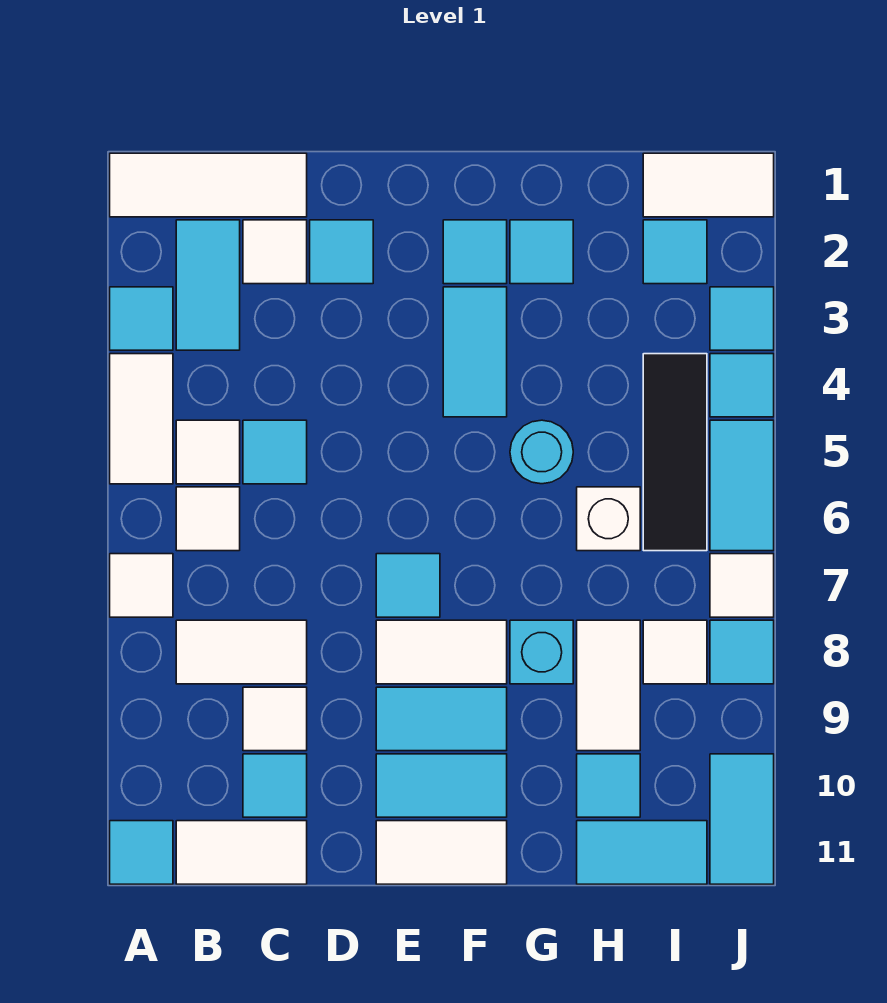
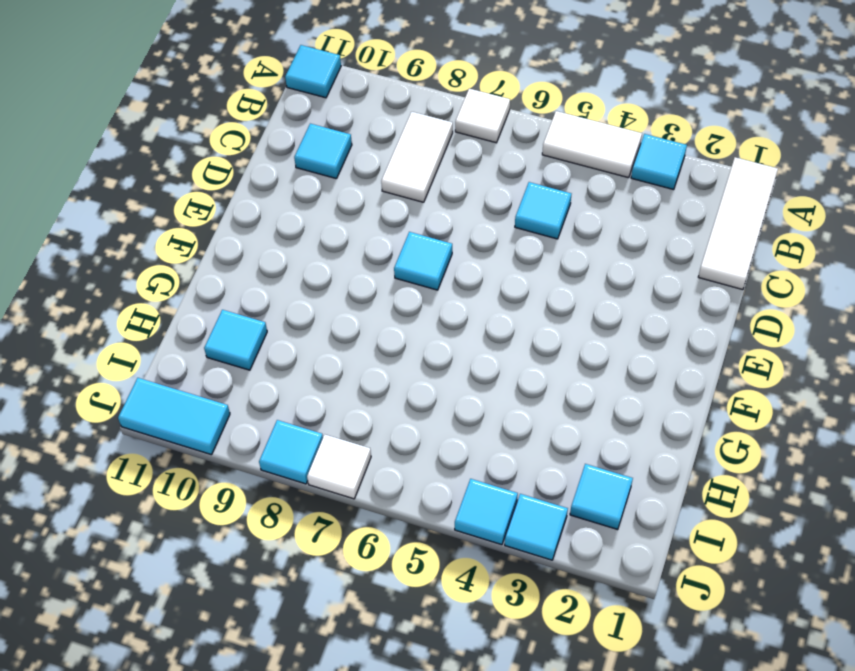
none -> cyan tile B2:B3 level 1
none -> white tile B5 level 1
none -> white tile B6 level 1
none -> white tile B11:C11 level 1

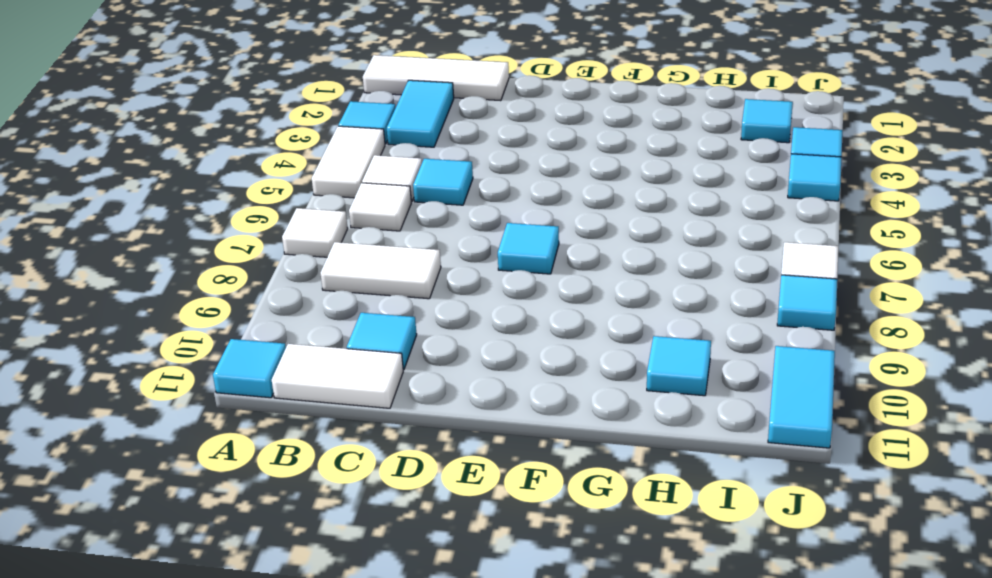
none -> white tile C2 level 1
none -> white tile C9 level 1
none -> cyan tile D2 level 1
none -> white tile E8:F8 level 1

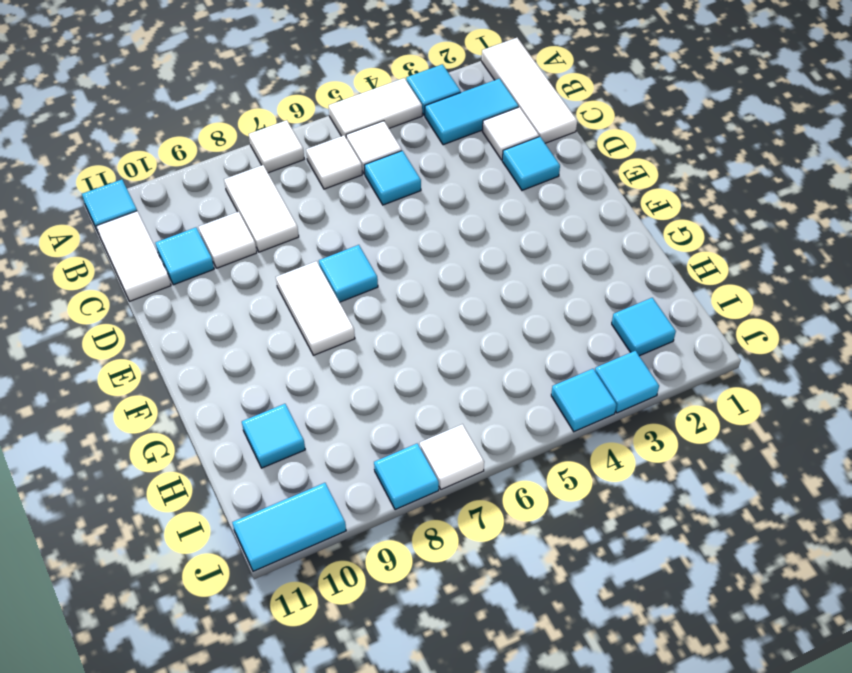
none -> cyan tile E9:F9 level 1
none -> cyan tile E10:F10 level 1
none -> white tile E11:F11 level 1
none -> cyan tile F2 level 1

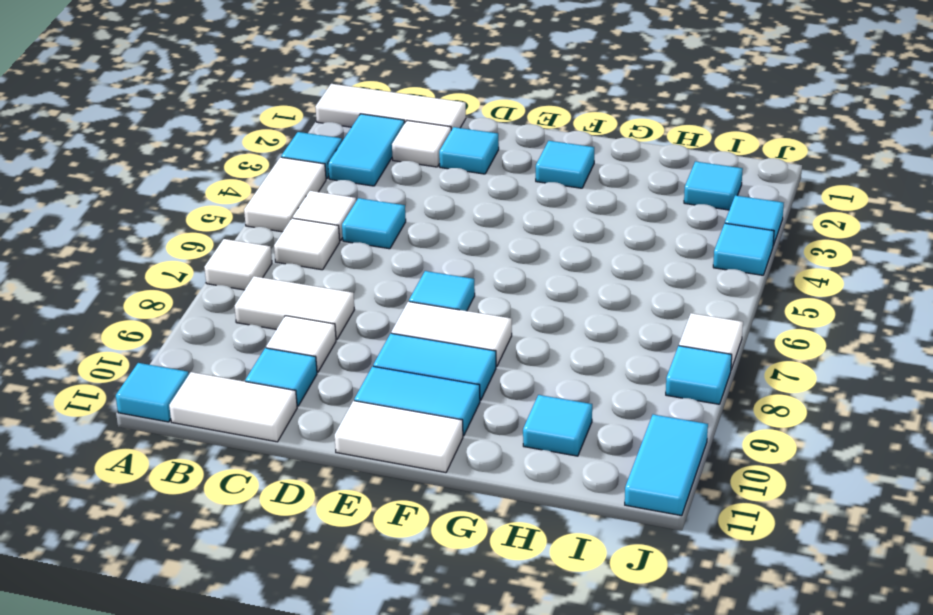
none -> cyan tile F3:F4 level 1
none -> cyan tile G2 level 1
none -> cyan round brick G5 level 1
none -> cyan brick G8 level 1

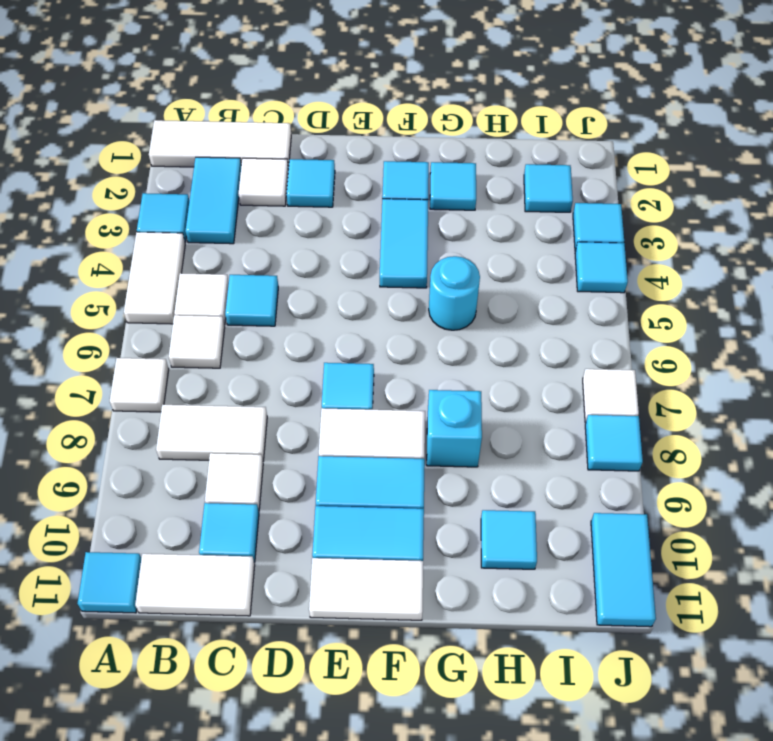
none -> white brick H6 level 1
none -> white tile H8:H9 level 1
none -> cyan tile H11:I11 level 1
none -> white tile I1:J1 level 1

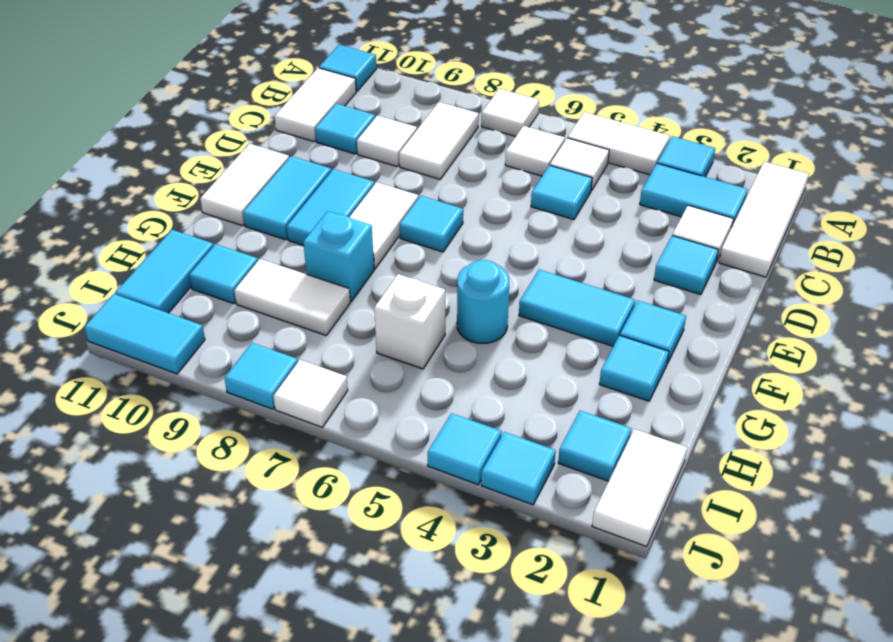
none -> black tile I4:I6 level 1
none -> white tile I8 level 1
none -> cyan tile J5:J6 level 1

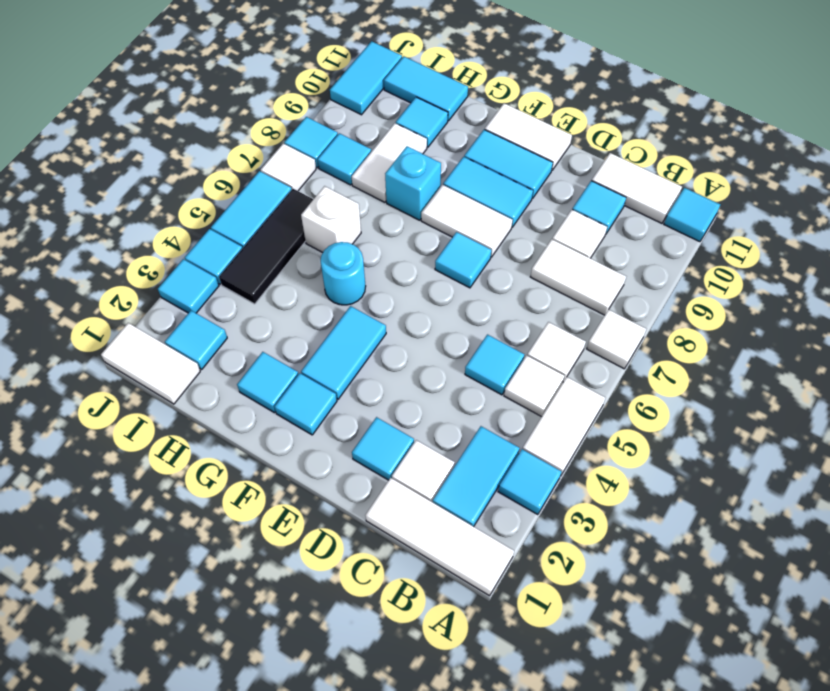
cyan tile I8 level 1 -> white tile I8 level 1

